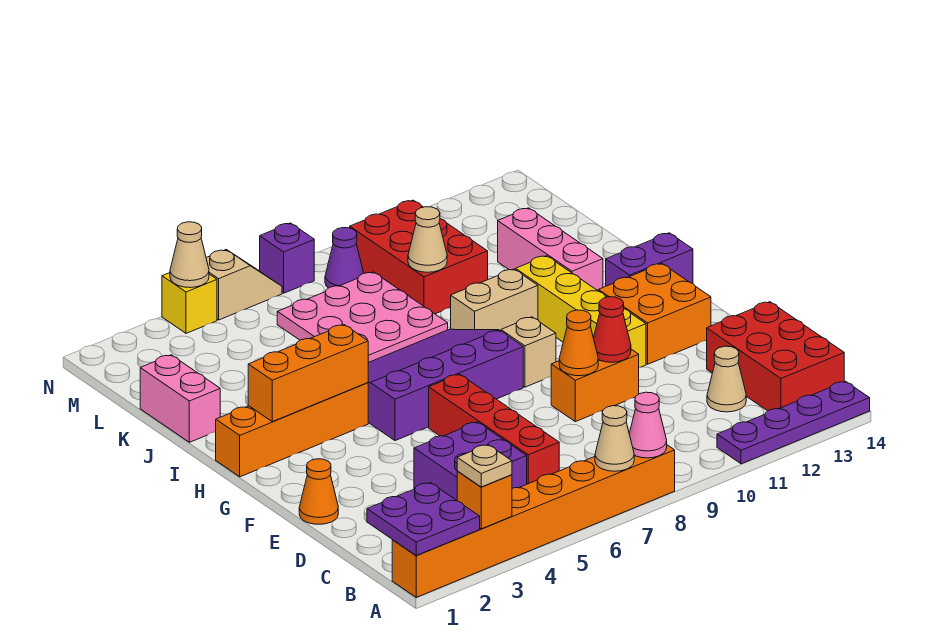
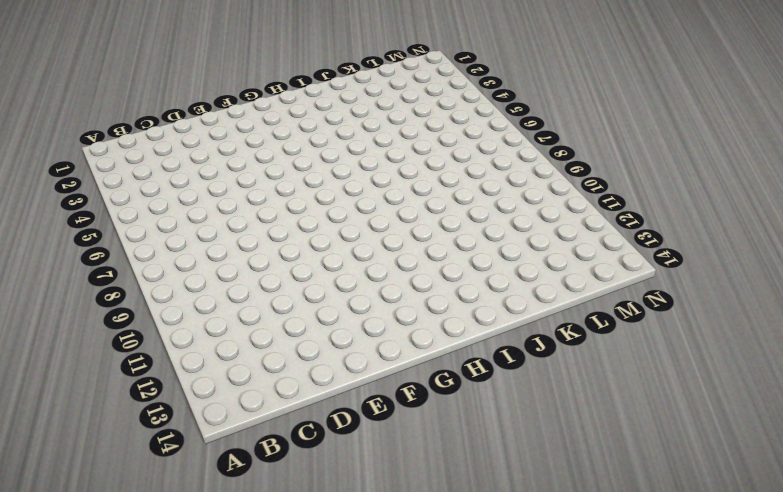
none -> orange brick A1:A8 level 1
none -> purple plate A11:A14 level 1
none -> red brick B13:D14 level 1
none -> purple brick C4:D5 level 1

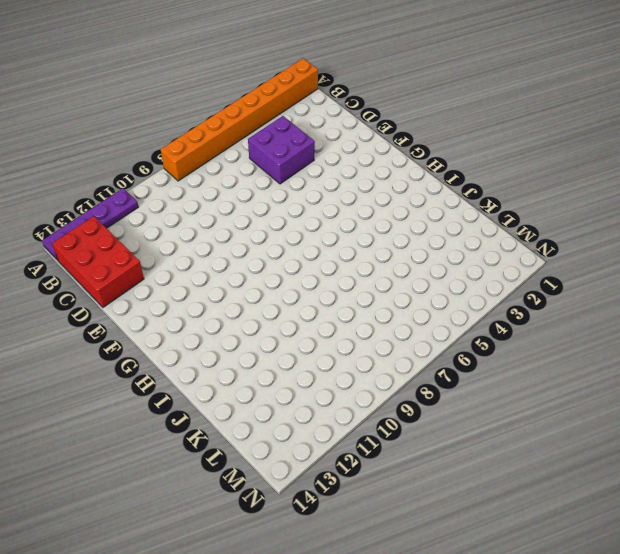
none -> red brick C6:F6 level 1
none -> tan cone C12 level 1
none -> orange cone E1 level 1
none -> orange brick E9:E10 level 1

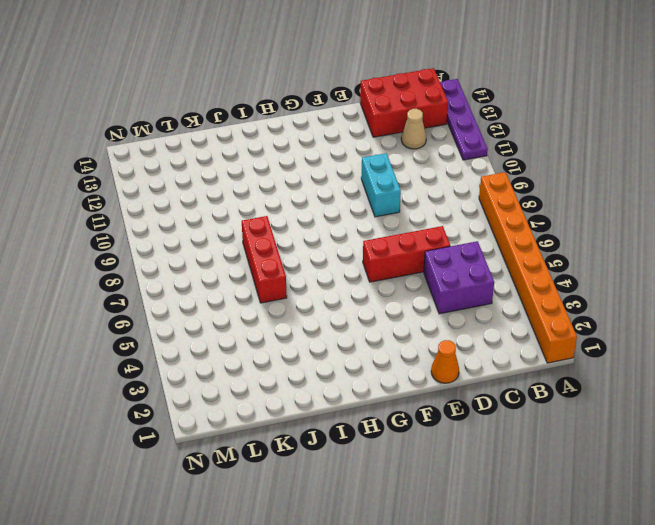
red brick D6:F6 level 1 -> red brick C6:F6 level 1
cyan brick E9:E10 level 1 -> orange brick E9:E10 level 1
red brick J6:J8 level 1 -> pink plate J6:L8 level 1
none -> yellow brick F11:I11 level 1
none -> orange brick F12:G13 level 1
none -> purple slope G5:I8 level 1 top G
none -> tan brick G9 level 1

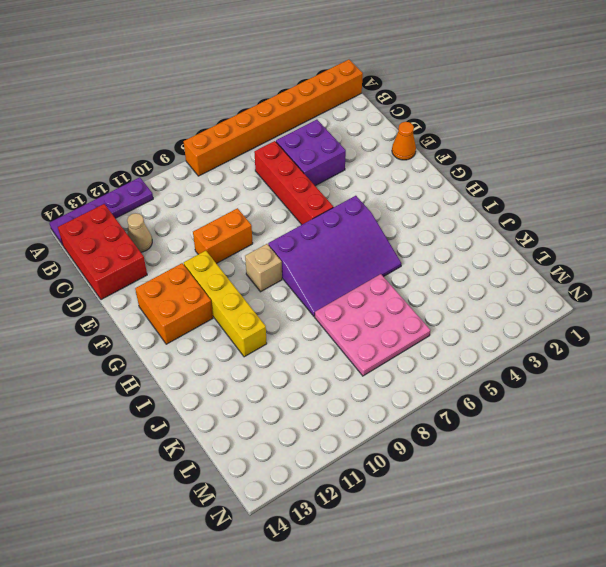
none -> orange brick H1:H4 level 1
none -> purple brick H13:H14 level 1
none -> tan brick I9:I10 level 1
none -> pink brick I12:K12 level 1

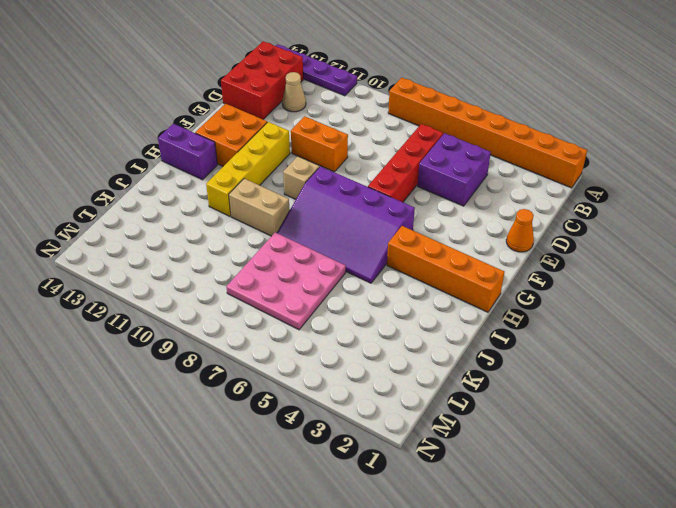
none -> pink brick I12:K12 level 1
none -> pink brick J1:K1 level 1
none -> red brick K9:M10 level 1
none -> purple cone M8 level 1

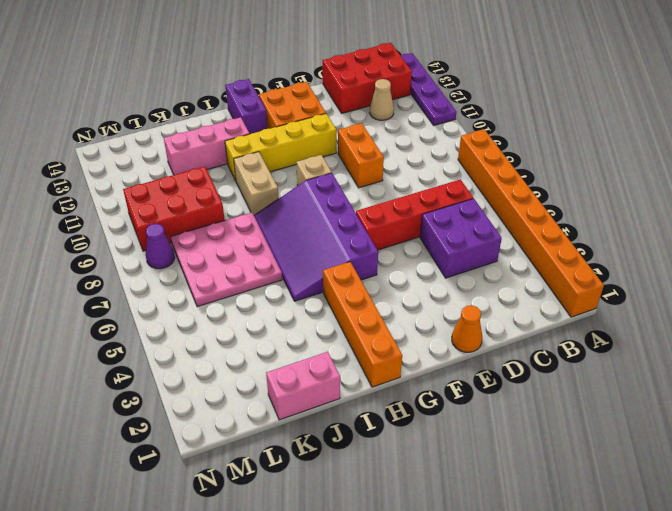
none -> yellow brick N4 level 1
none -> tan slope N5:N6 level 1 top 5
none -> purple brick N7 level 1
none -> purple plate A1:B2 level 2

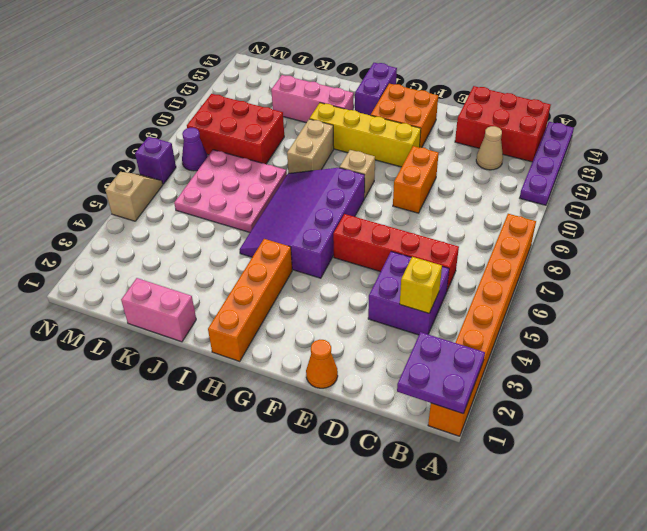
yellow brick C4 level 2 -> yellow brick N4 level 1
none -> orange brick A3 level 2
none -> tan cone A7 level 2
none -> pink cone A8 level 2
none -> orange cone E9 level 2

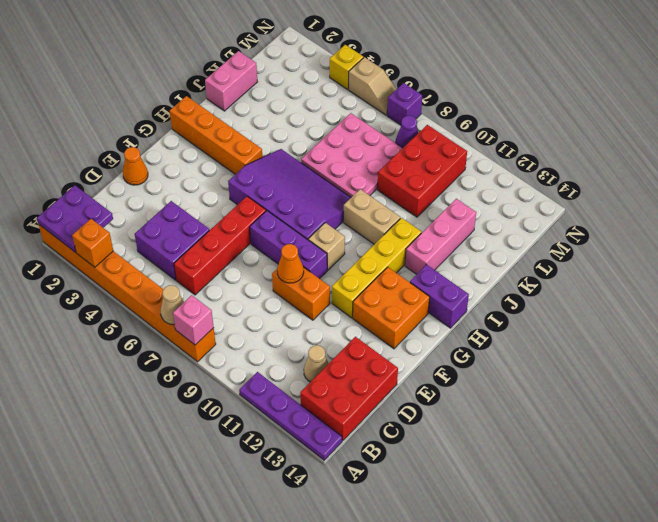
pink brick A8 level 2 -> pink cone A8 level 2
purple brick F7:F9 level 1 -> none
none -> red cone E10 level 2
none -> orange brick H2:H4 level 2
none -> tan cone K9 level 2
none -> tan cone N4 level 2

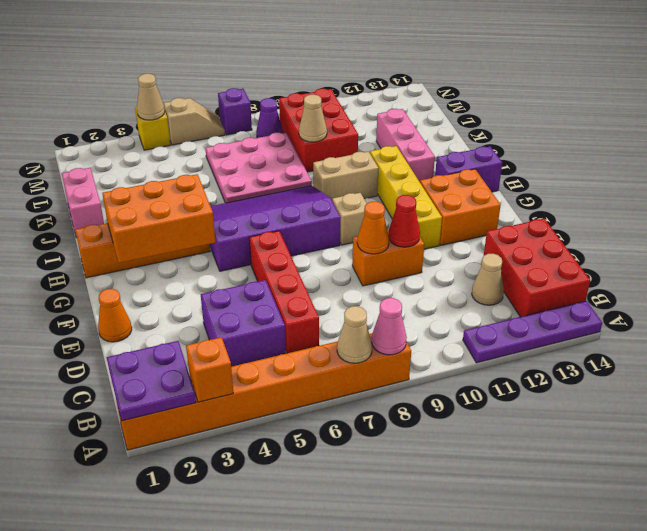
orange brick G2:H4 level 2 -> orange brick H2:H4 level 2
none -> tan plate A3 level 3

